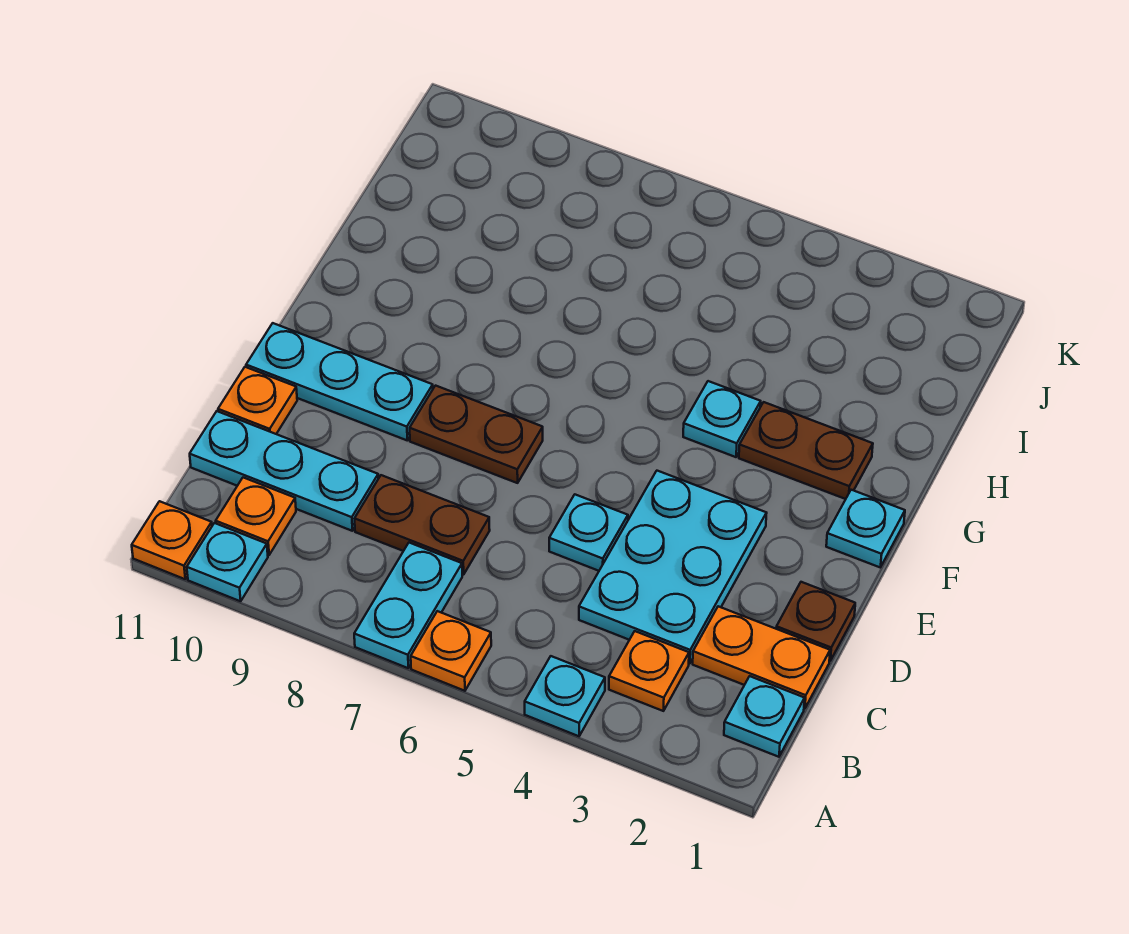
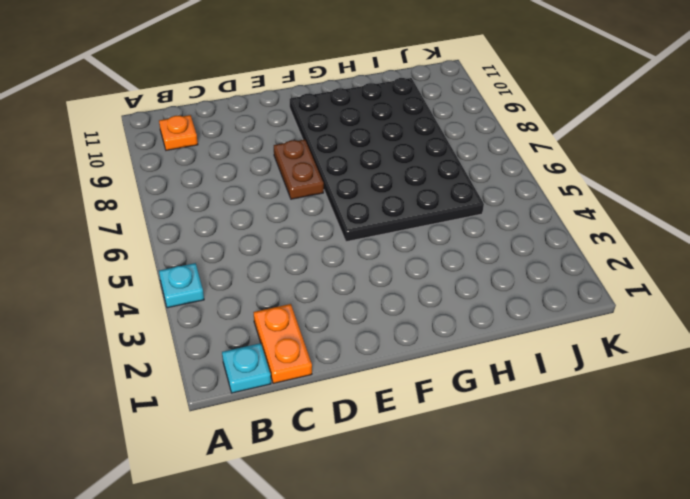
black plate F5:I10 level 1 -> none
none -> orange plate A6 level 1
none -> cyan plate A7:B7 level 1
none -> cyan plate A10 level 1

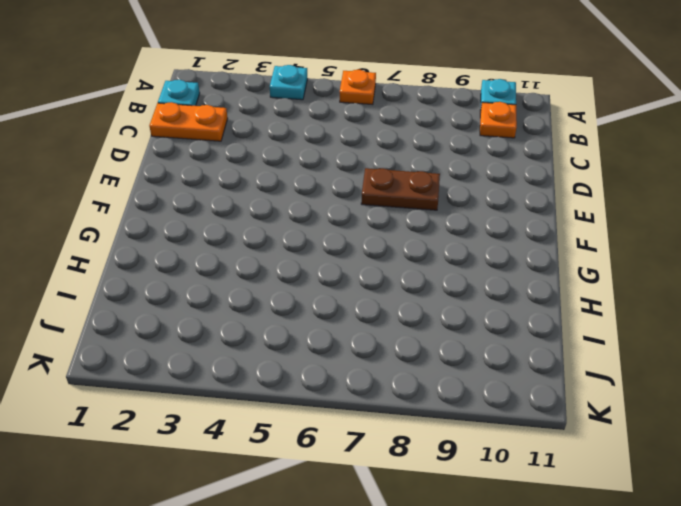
none -> cyan plate A7:B7 level 1
none -> orange plate A11 level 1
none -> orange plate B3 level 1

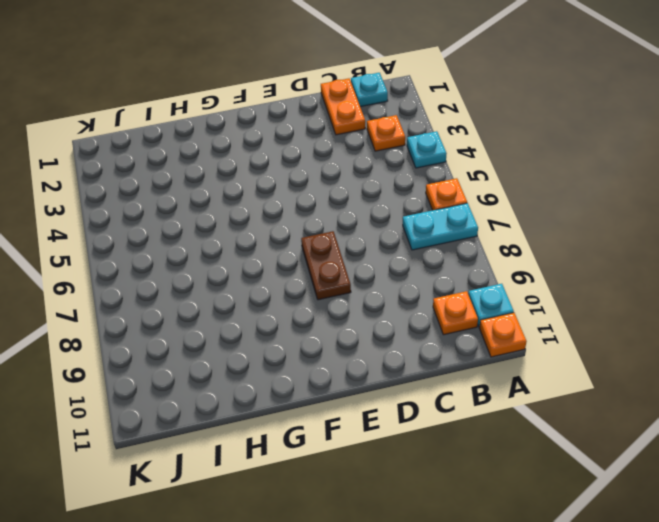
none -> cyan plate C3:E4 level 1
none -> brown plate C7:C8 level 1
none -> cyan plate C9:C11 level 1

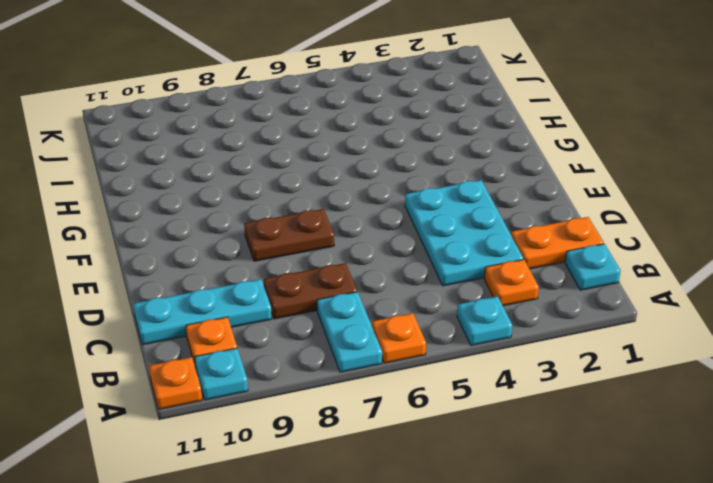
none -> brown plate D1 level 1
none -> cyan plate D5 level 1
none -> orange plate D11 level 1

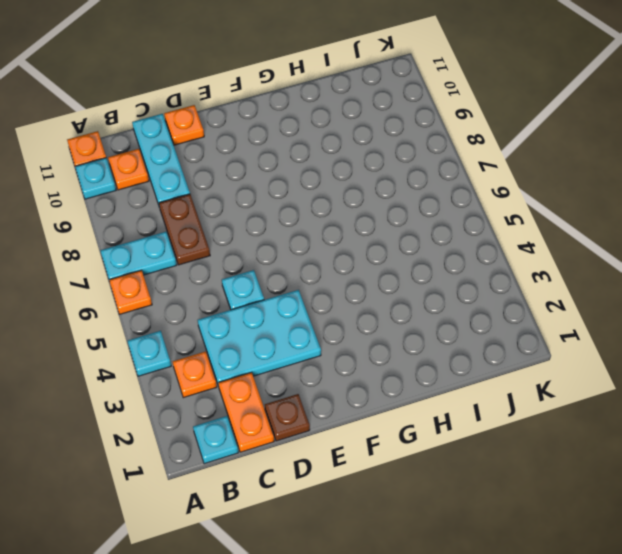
none -> brown plate E7:E8 level 1
none -> cyan plate E9:E11 level 1
none -> cyan plate F1 level 1

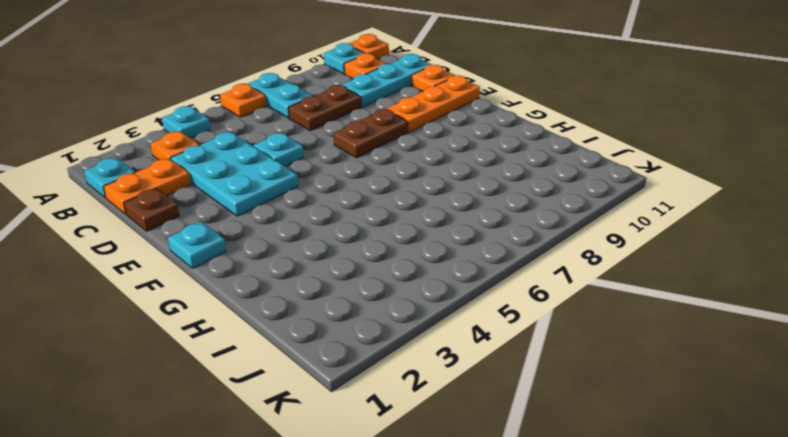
orange plate E9:E11 level 1 -> cyan plate E9:E11 level 1
none -> brown plate G2:G3 level 1
none -> cyan plate G4 level 1

